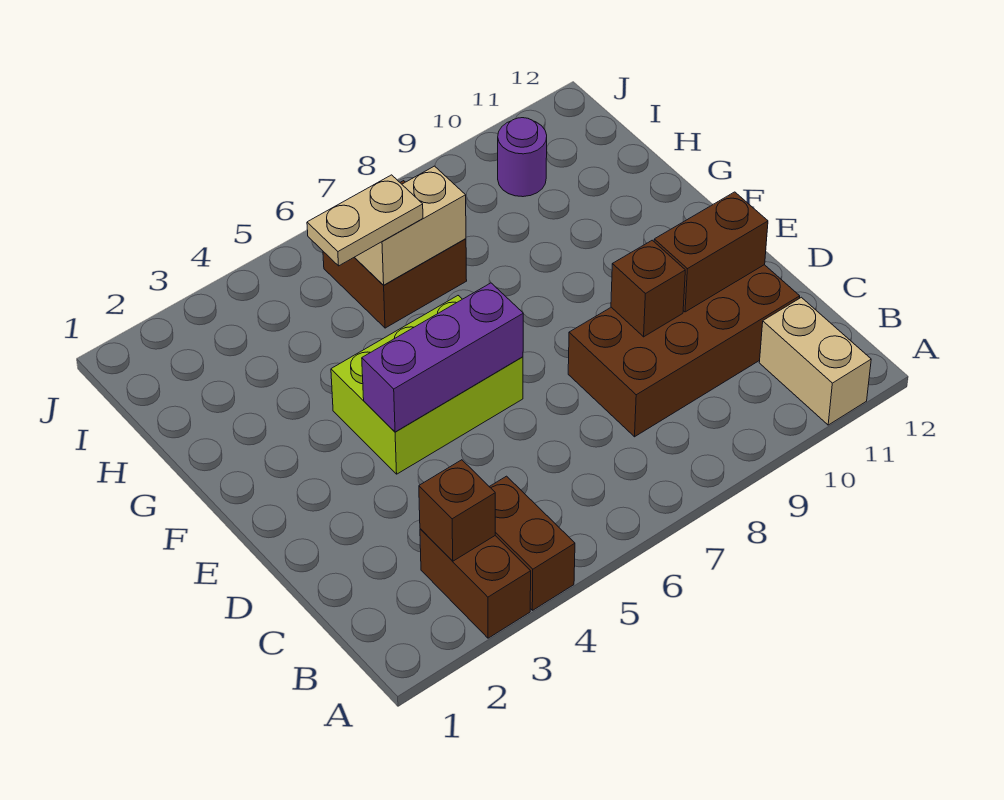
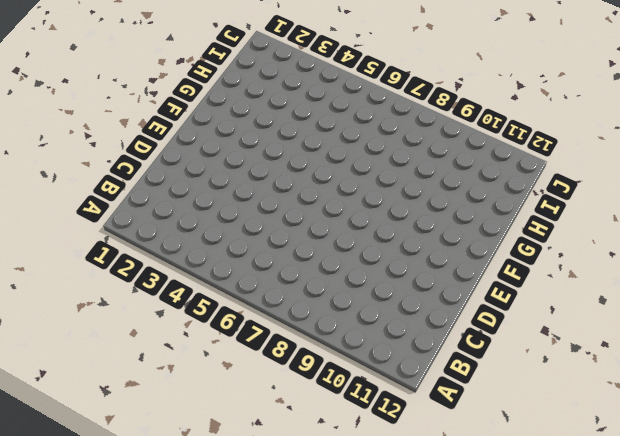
none -> brown brick A3:B3 level 1
none -> brown brick A4:B4 level 1
none -> tan brick A11:B11 level 1

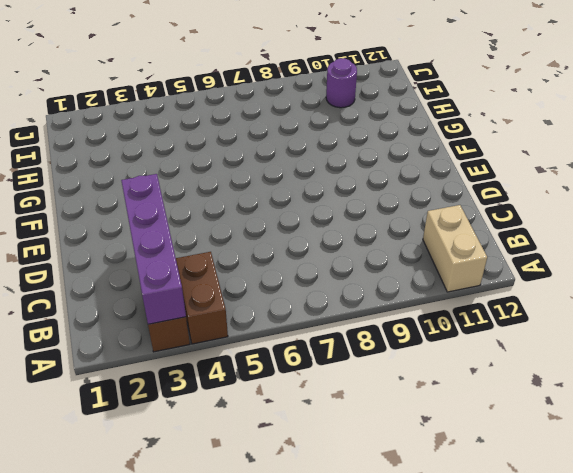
purple brick A3:D3 level 2 -> brown brick B3 level 2
none -> brown brick C8:D11 level 1
none -> lime brick E4:F6 level 1
none -> brown brick H6:I7 level 1

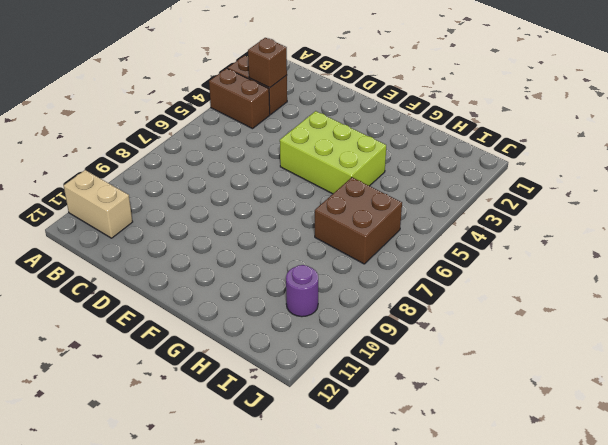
lime brick E4:G5 level 1 -> lime brick E4:F6 level 1
none -> brown brick C8:D11 level 1
none -> brown brick D9 level 2
none -> brown brick D10:D11 level 2

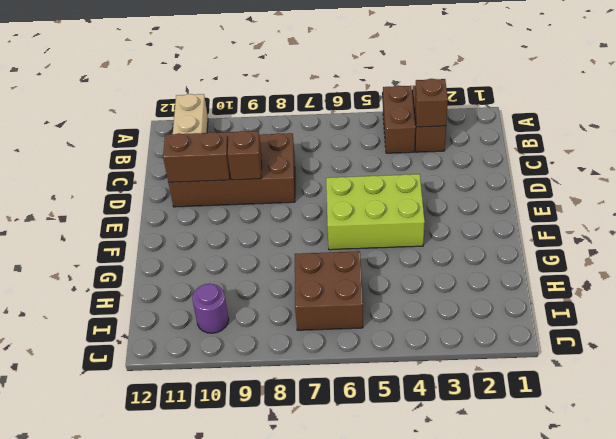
none -> purple brick E4:E6 level 2
none -> tan brick H6:H7 level 2
none -> tan plate H5:H6 level 3

